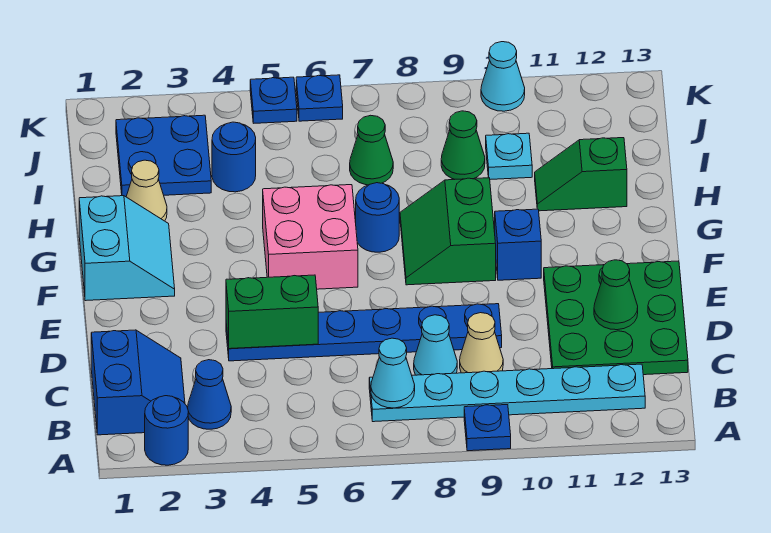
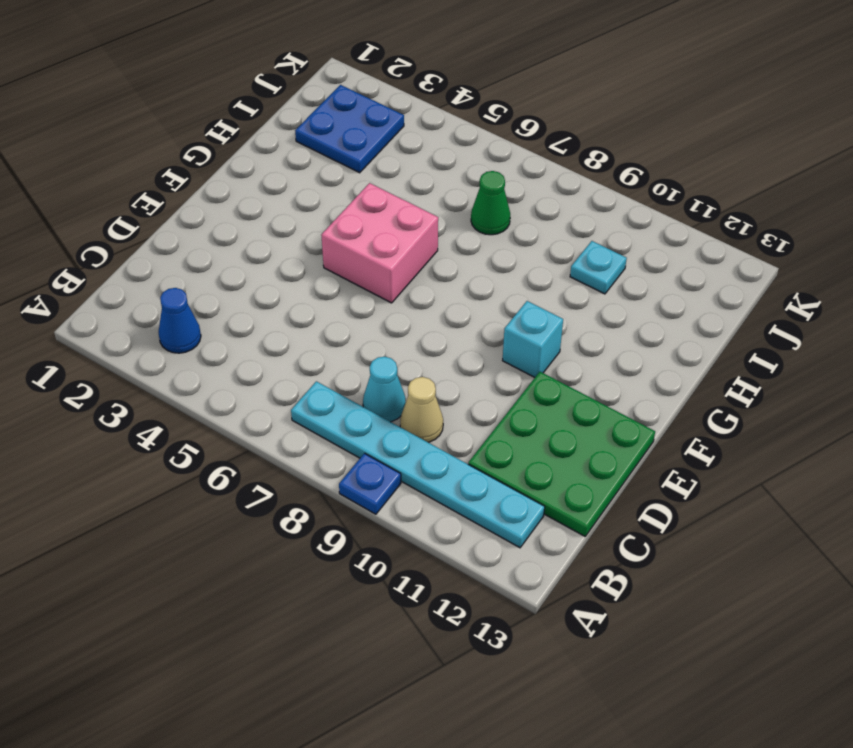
cyan brick F10 level 1 -> blue brick F10 level 1
none -> blue round brick A2 level 1
none -> blue slope B1:C2 level 1 top 1
none -> blue plate D4:D9 level 1

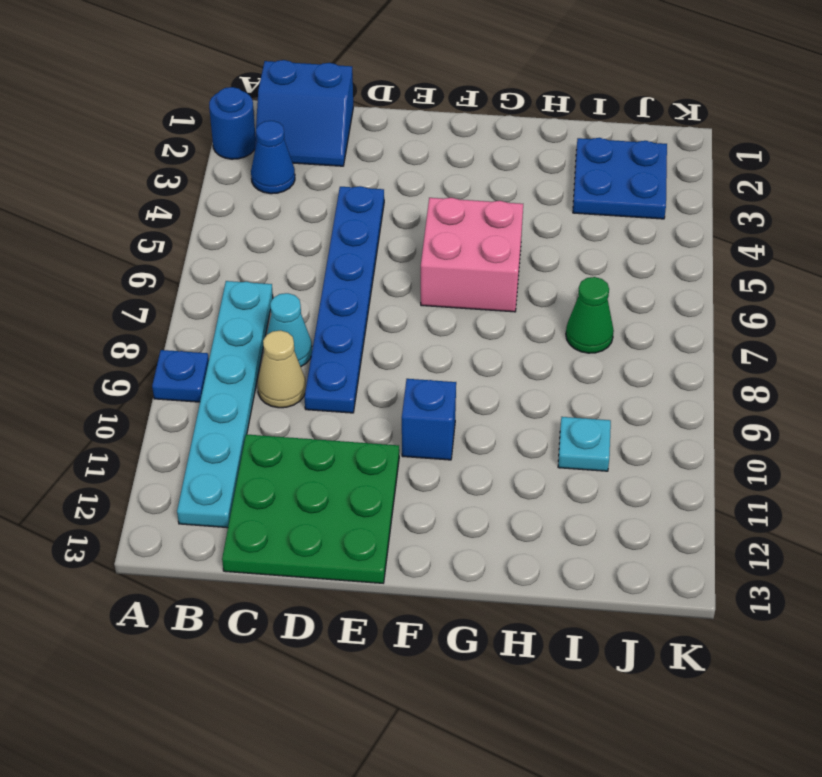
none -> cyan slope F1:G2 level 1 top 1
none -> green slope F8:G9 level 1 top 9
none -> blue round brick G7 level 1

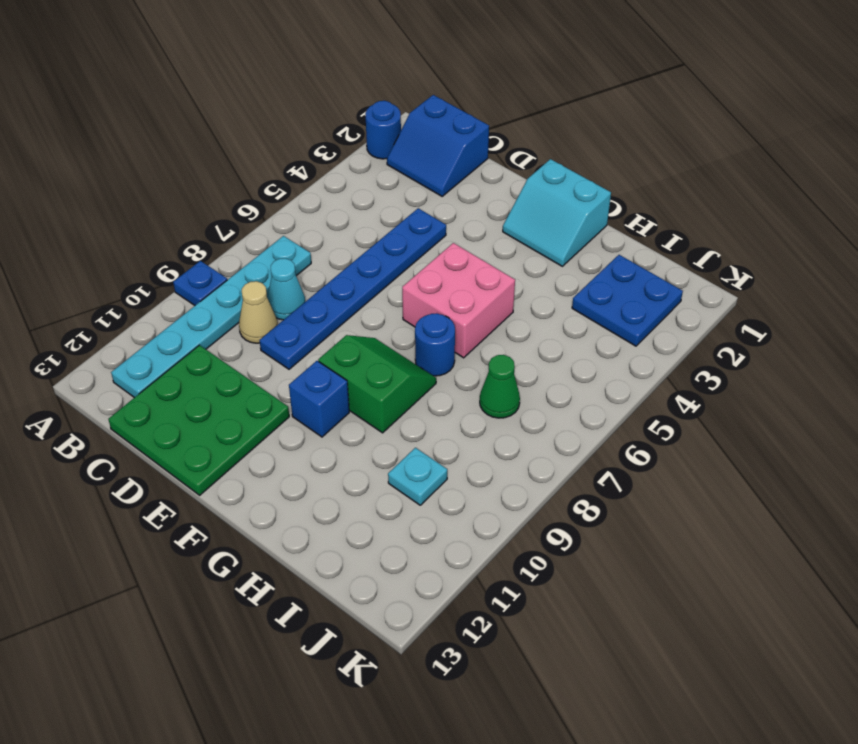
none -> blue cone B3 level 1
none -> tan cone H2 level 1
none -> green slope H11:H12 level 1 top 12

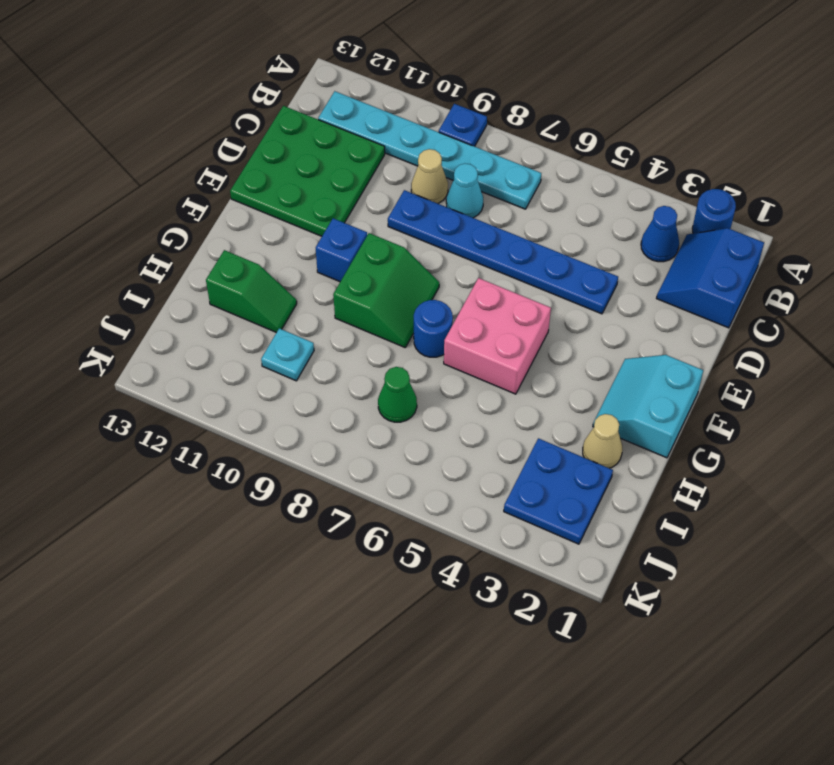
none -> blue round brick I4 level 1
none -> green cone I9 level 1
none -> blue plate K5 level 1

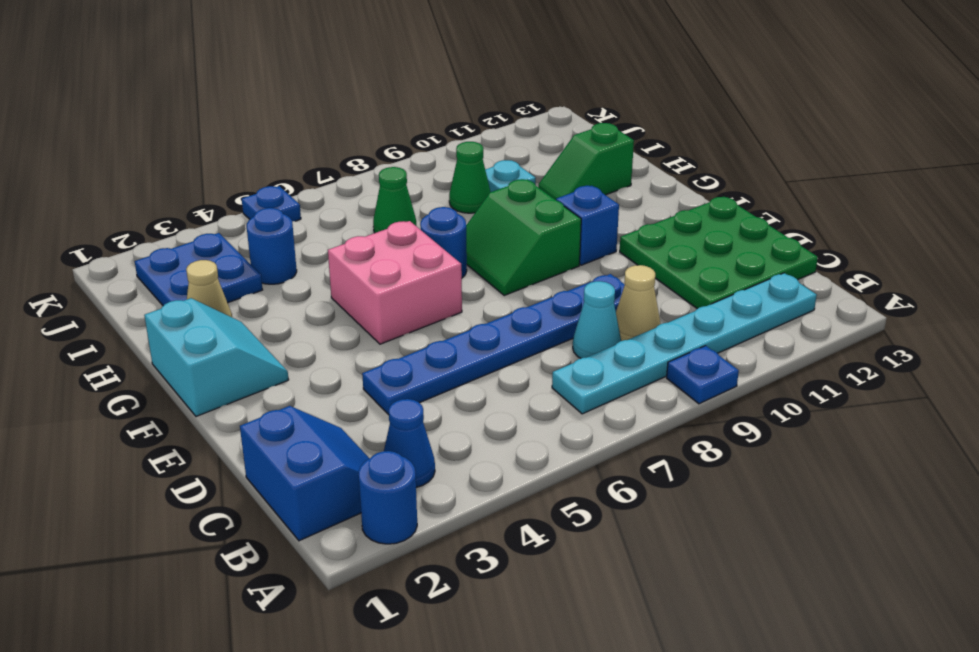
none -> blue plate K6 level 1
none -> cyan cone K10 level 1
none -> cyan cone B7 level 2

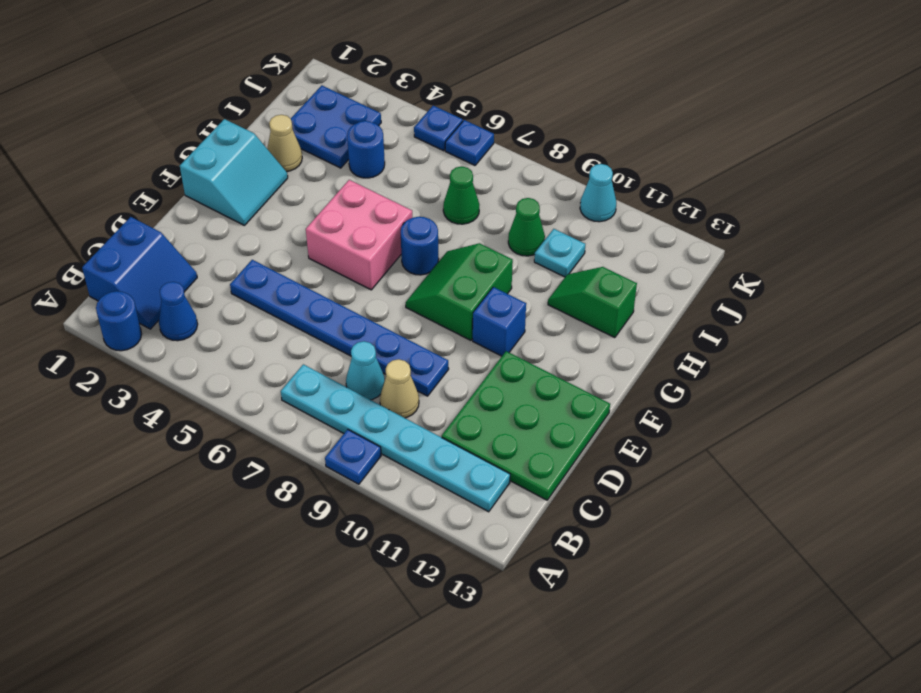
none -> cyan cone B7 level 2
none -> green brick D4:D5 level 2
none -> green cone D12 level 2

